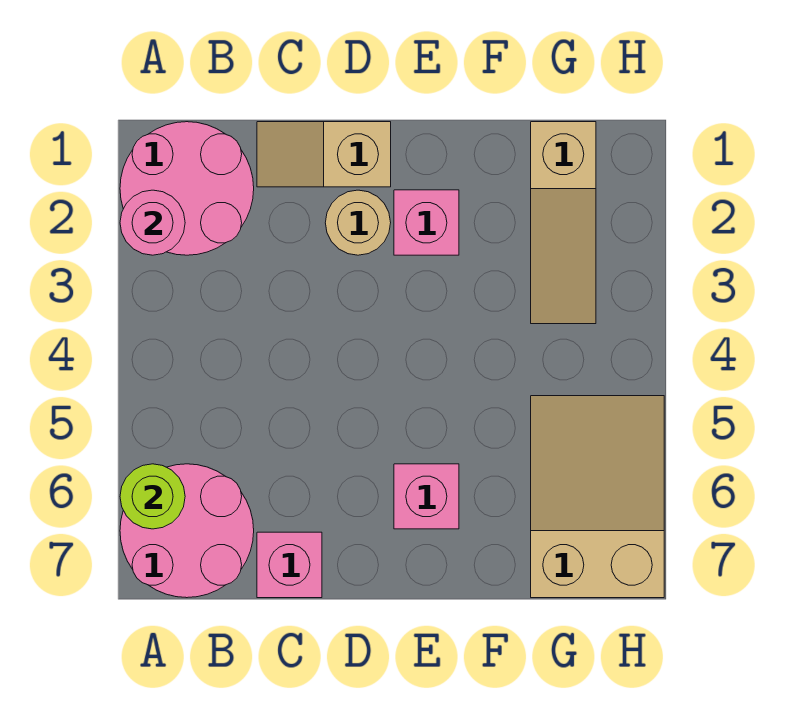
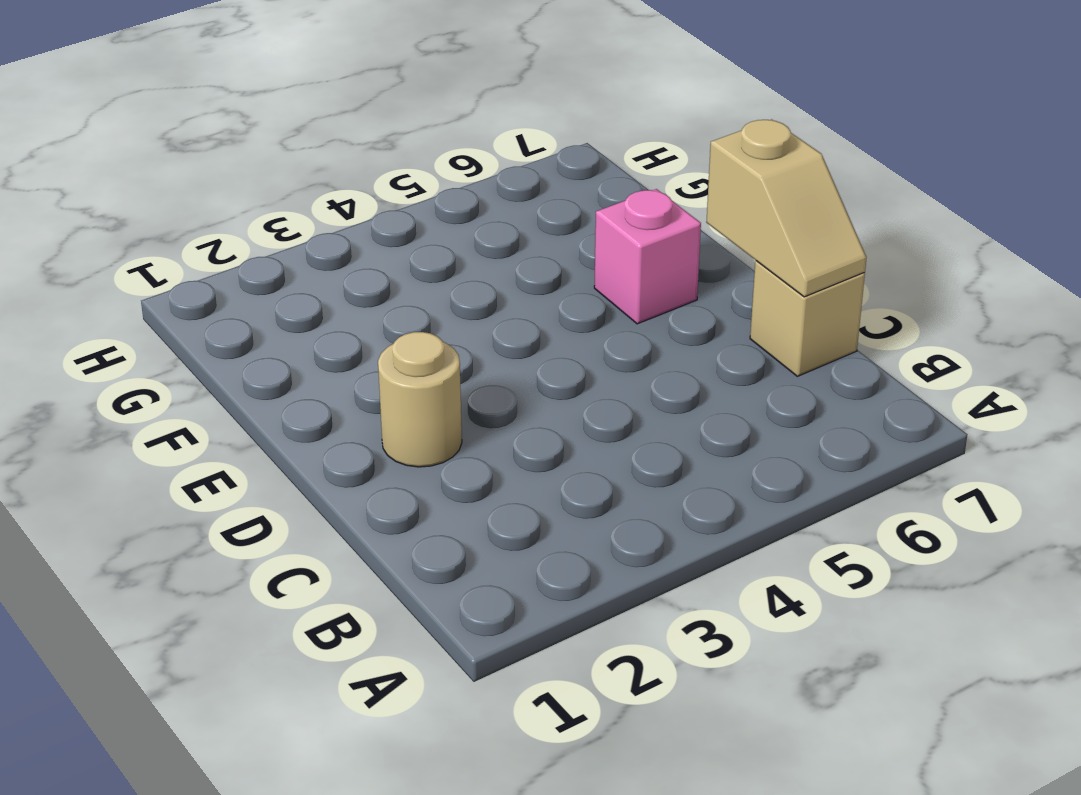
tan brick C7 level 1 -> pink brick C7 level 1
tan slope C7:D7 level 2 top D -> tan slope C1:D1 level 1 top D
none -> pink round brick A1:B2 level 1
none -> pink round brick A6:B7 level 1

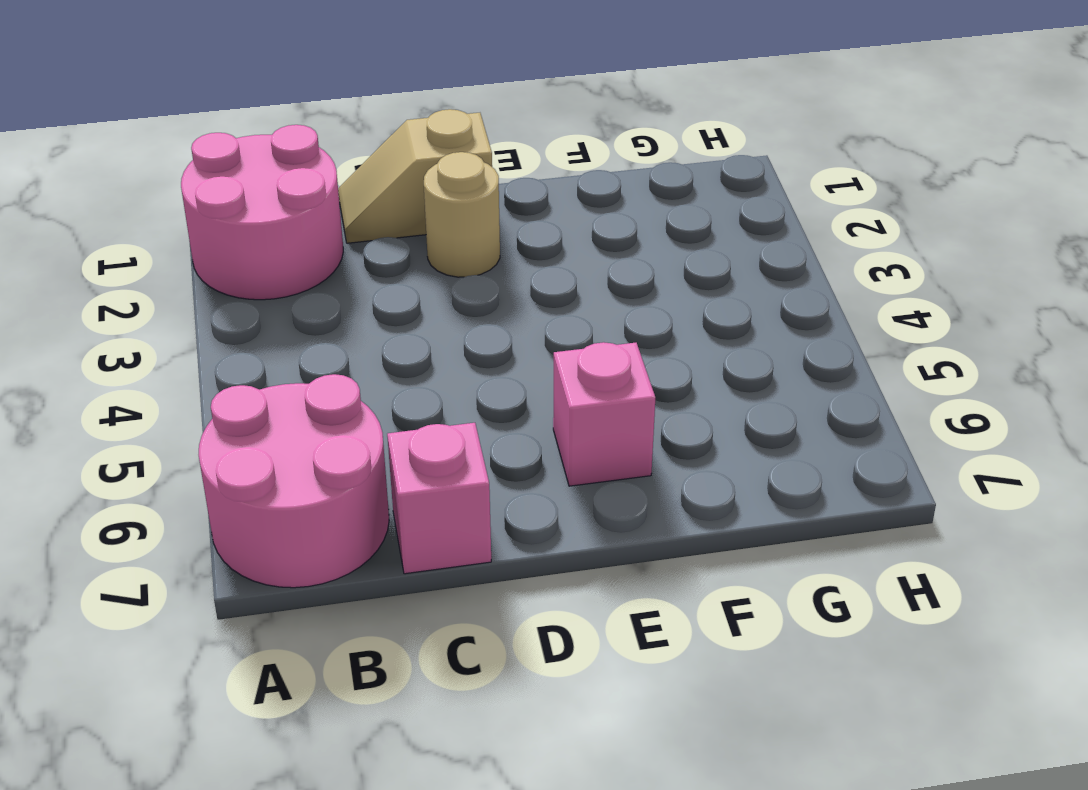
none -> pink brick E2 level 1
none -> tan slope G1:G3 level 1 top 1

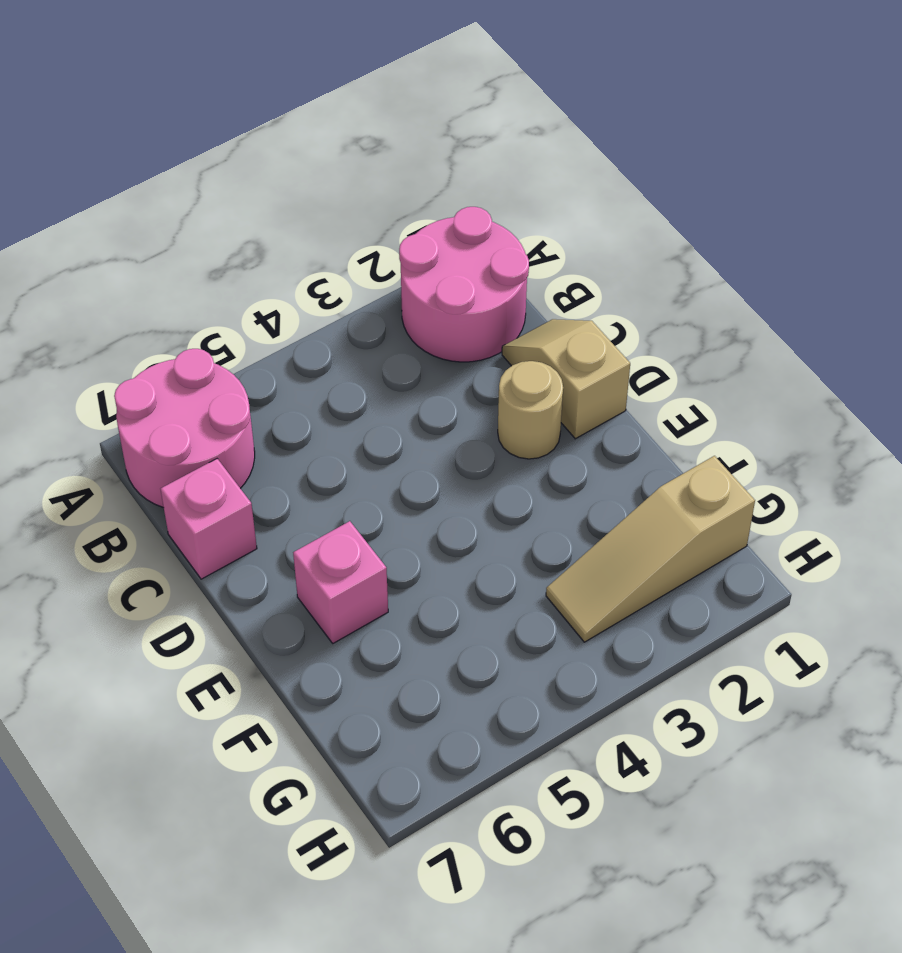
none -> pink brick E2 level 1
none -> tan slope G5:H7 level 1 top 7

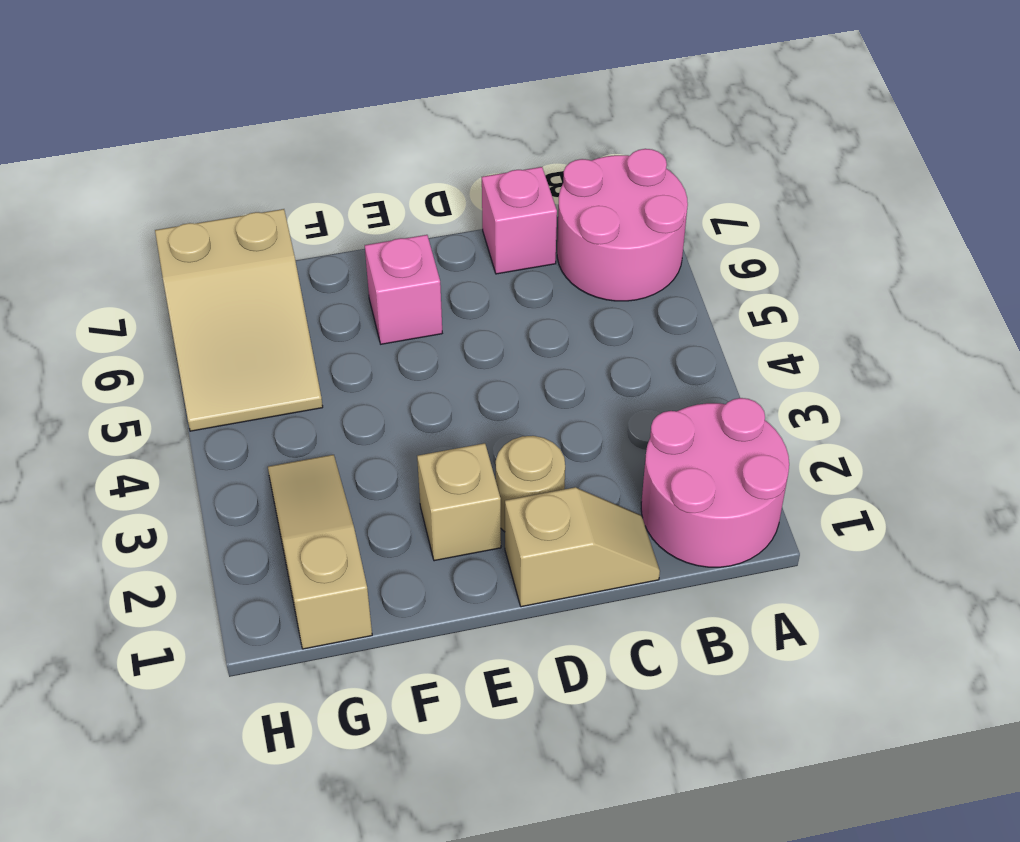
tan brick E2 level 1 -> pink brick E2 level 1
none -> pink round brick A2 level 2
none -> lime round brick A6 level 2

